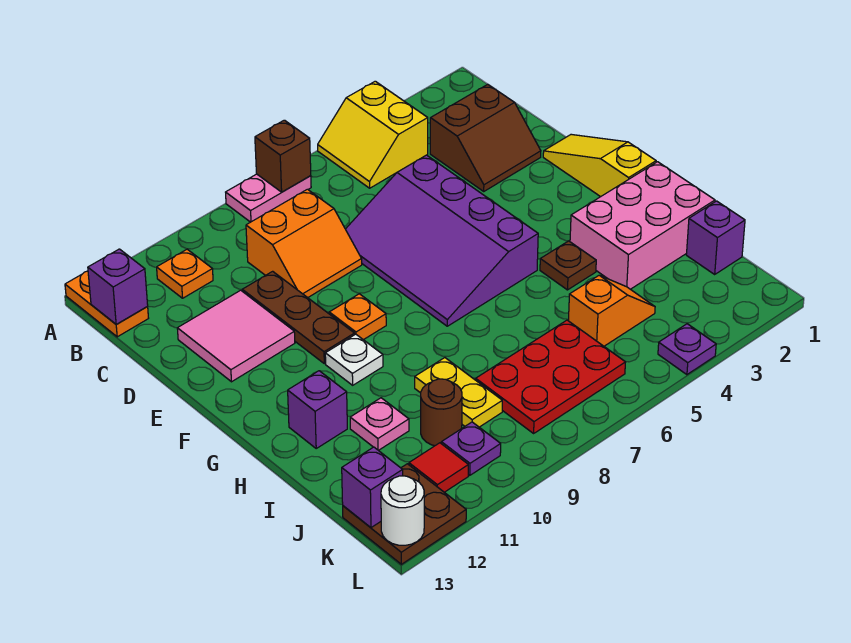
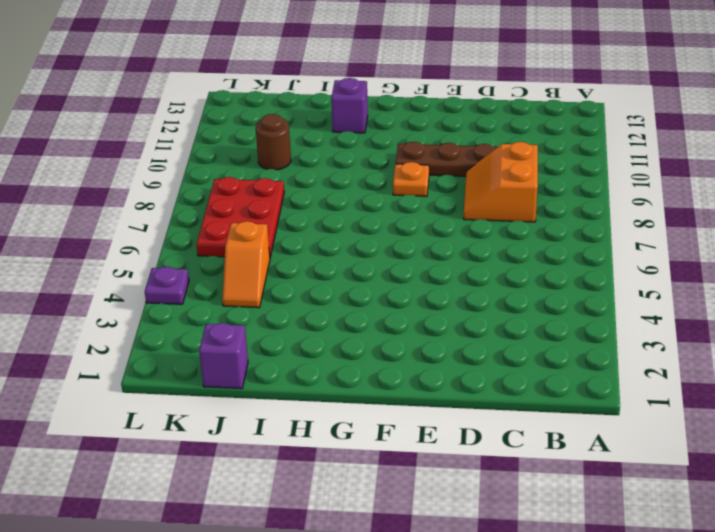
none -> yellow slope A4:B5 level 1 top 4
none -> pink plate A7:A8 level 1
none -> orange plate A13:B13 level 1

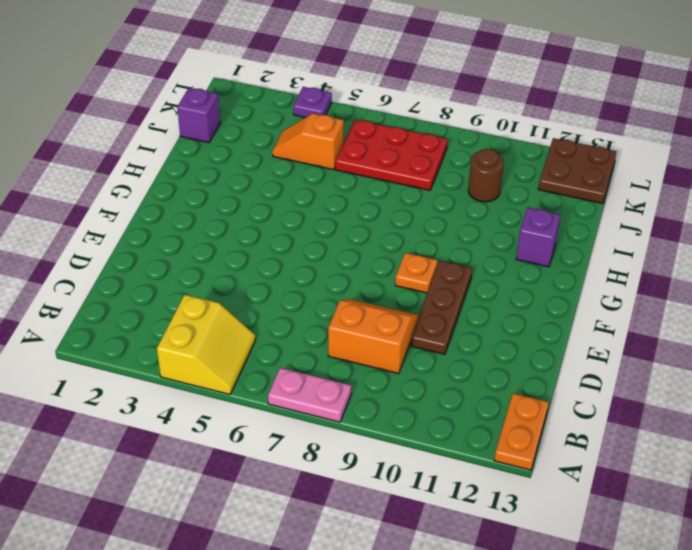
none -> orange plate B11 level 1
none -> brown slope C2:D3 level 1 top C
none -> purple slope D5:G7 level 1 top 5

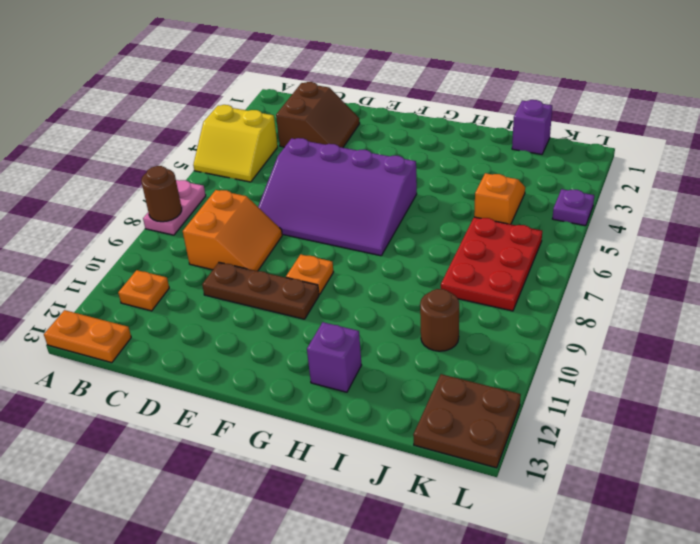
brown round brick A8 level 2 -> none
none -> pink tile D11:E12 level 1
none -> yellow slope E1:G1 level 1 top G
none -> white plate G10 level 1

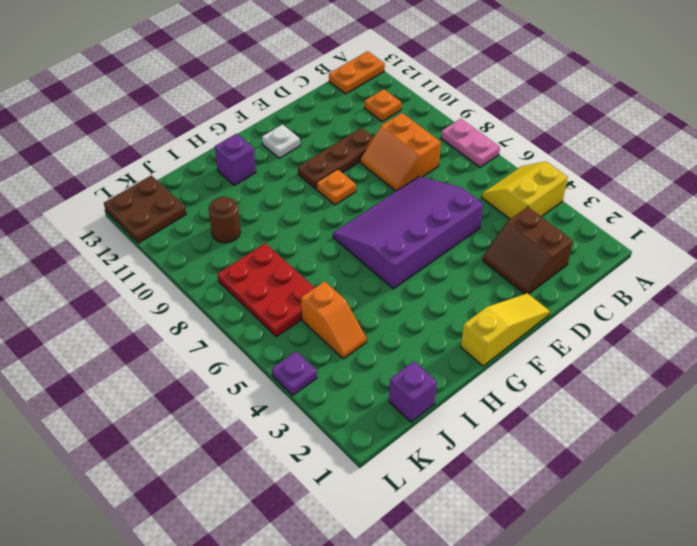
white plate F12 level 1 -> white plate G10 level 1
none -> pink tile D11:E12 level 1
none -> pink brick H1:I3 level 1
none -> brown plate H4 level 1

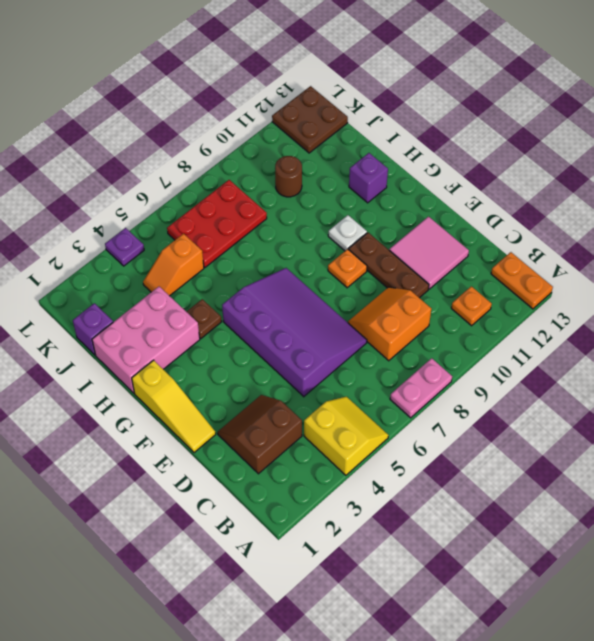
none -> yellow plate I9:J9 level 1
none -> pink plate I11 level 1
none -> purple plate K10 level 1

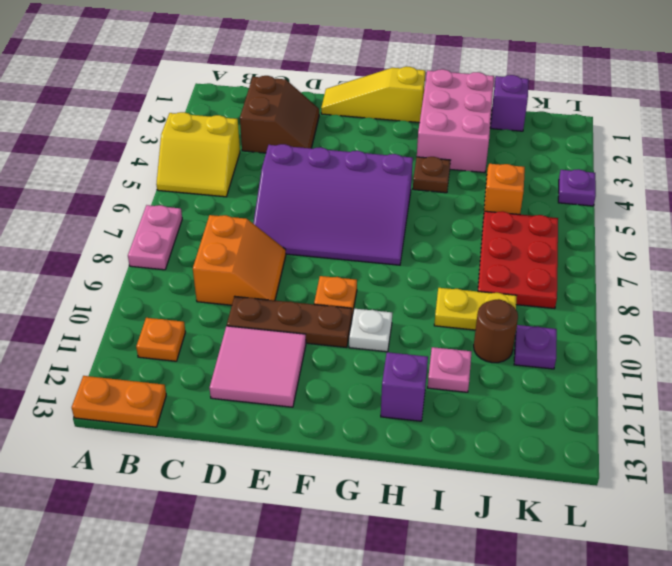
none -> red tile K11 level 1
none -> brown plate K12:L13 level 1
none -> brown brick A7 level 2

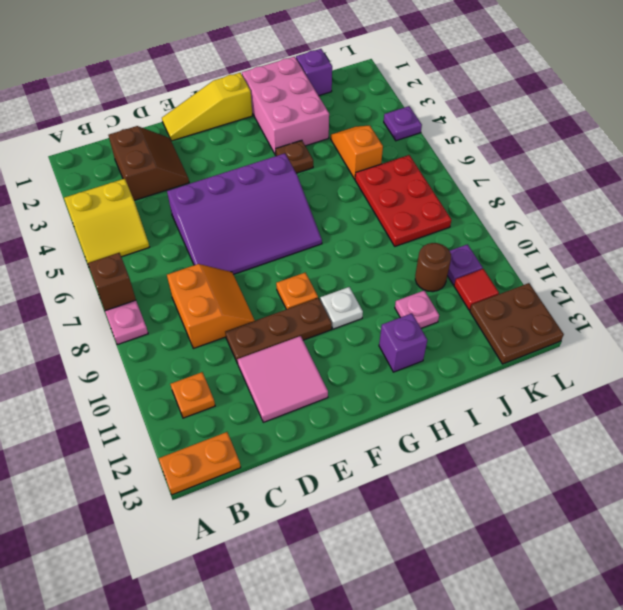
none -> yellow plate I9:J9 level 1
none -> purple brick B13 level 2
none -> purple brick K13 level 2

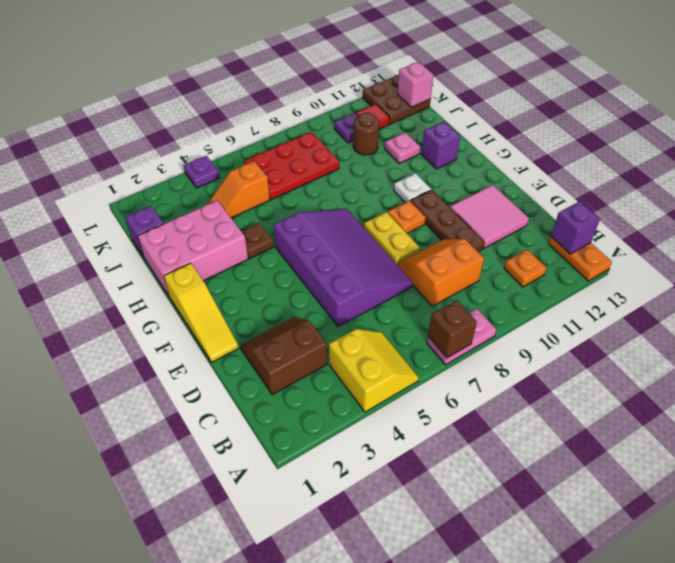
yellow plate E8:F8 level 1 -> yellow plate I9:J9 level 1
pink brick K13 level 2 -> purple brick K13 level 2
none -> white round brick L13 level 2

